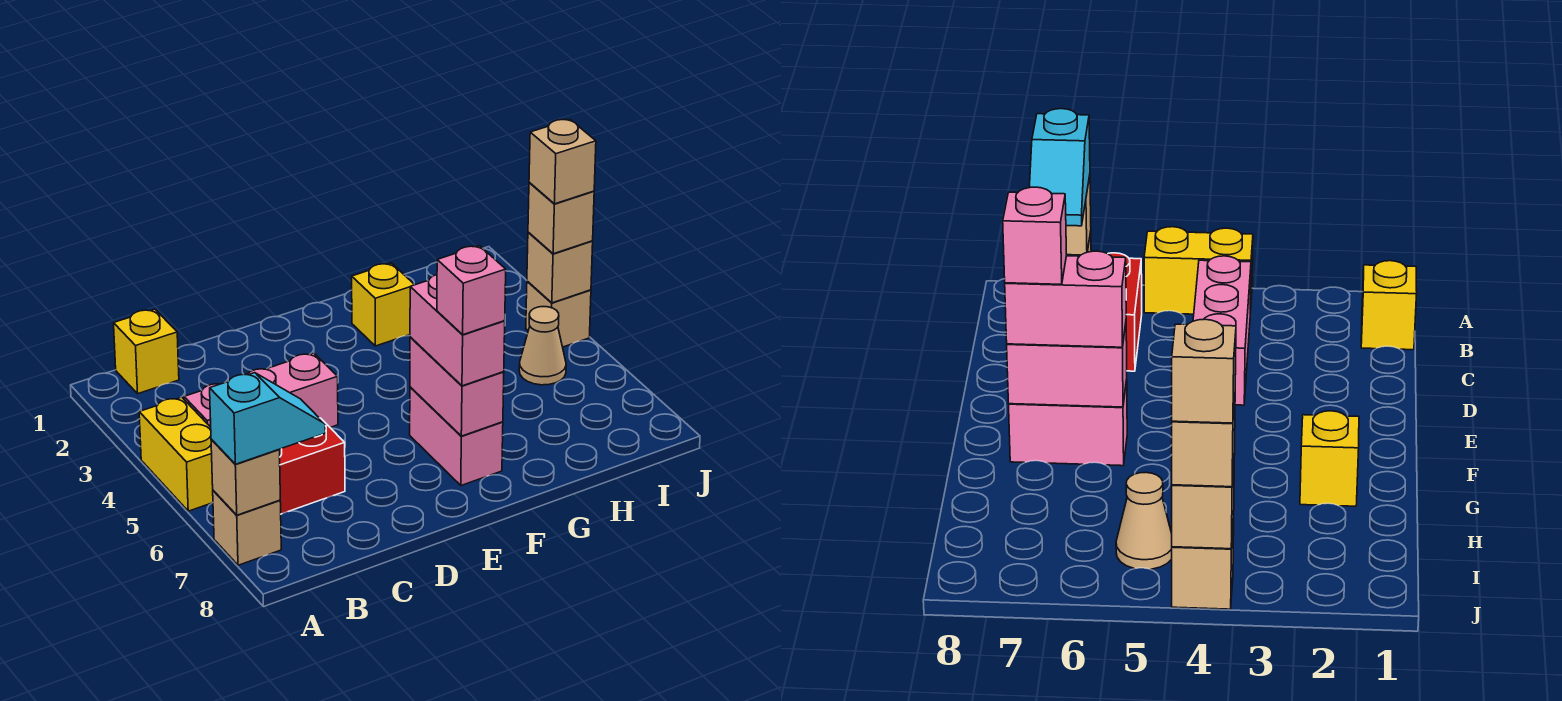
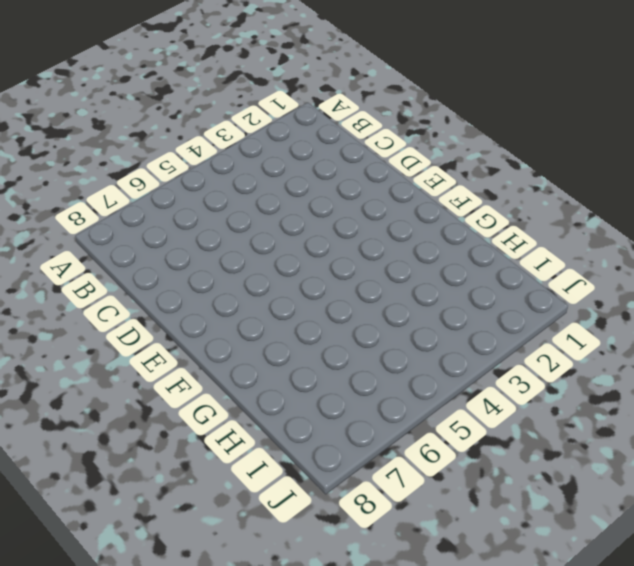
none -> yellow brick A4:A5 level 1
none -> tan brick A7 level 1
none -> yellow brick B1 level 1

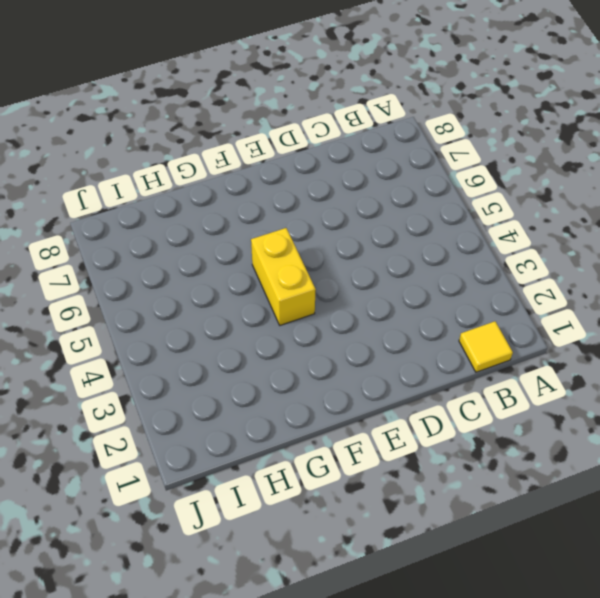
yellow tile B1 level 1 -> yellow brick B1 level 1
yellow brick F4:F5 level 1 -> yellow brick A4:A5 level 1
none -> tan brick A7 level 1
none -> pink brick B4:D4 level 1
none -> red brick B6:C6 level 1

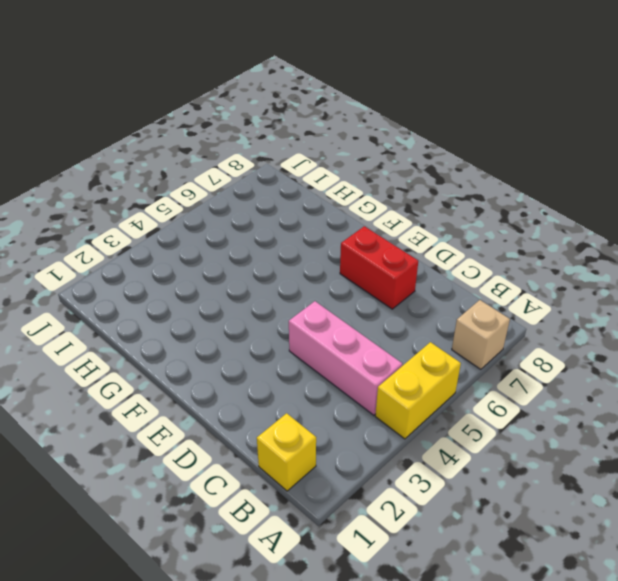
red brick D7:E7 level 1 -> red brick B6:C6 level 1
none -> pink brick F6:F7 level 1
none -> yellow brick G2 level 1
none -> tan cone I5 level 1

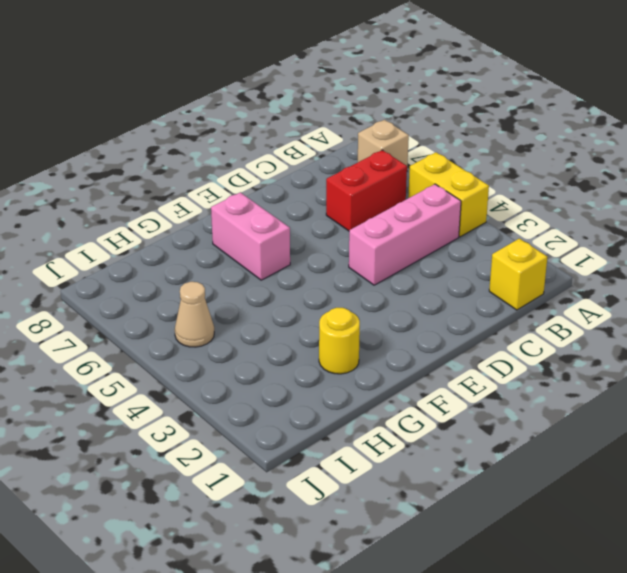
yellow round brick G2 level 1 -> yellow brick G2 level 1
none -> tan brick J4 level 1
none -> tan brick A7 level 2
none -> pink brick F6:F7 level 2

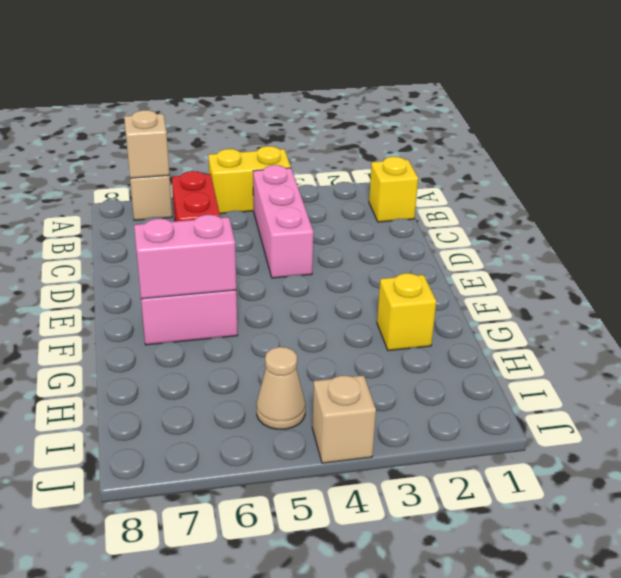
none -> tan brick J4 level 2
none -> cyan slope A7:B7 level 3 top A
none -> pink brick F6:F7 level 3

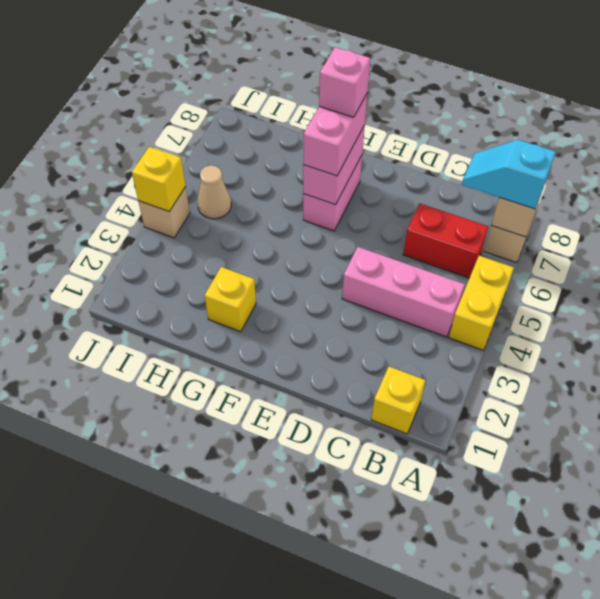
yellow brick J4 level 2 -> tan brick J4 level 2
none -> tan brick J4 level 3
none -> tan brick J4 level 4

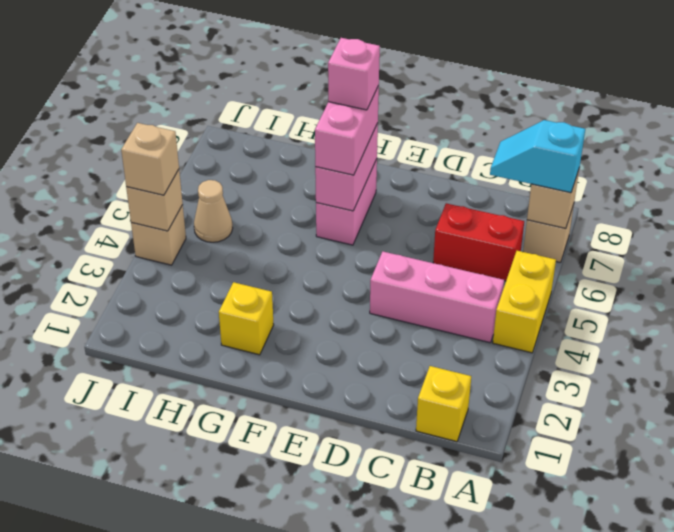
none -> tan brick J4 level 4

